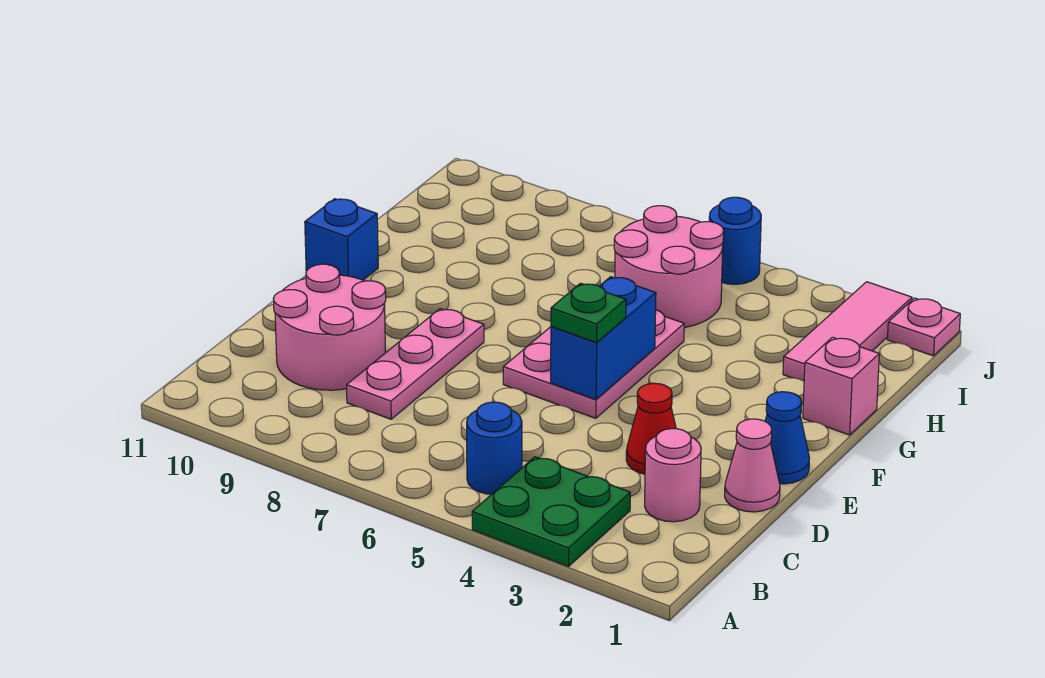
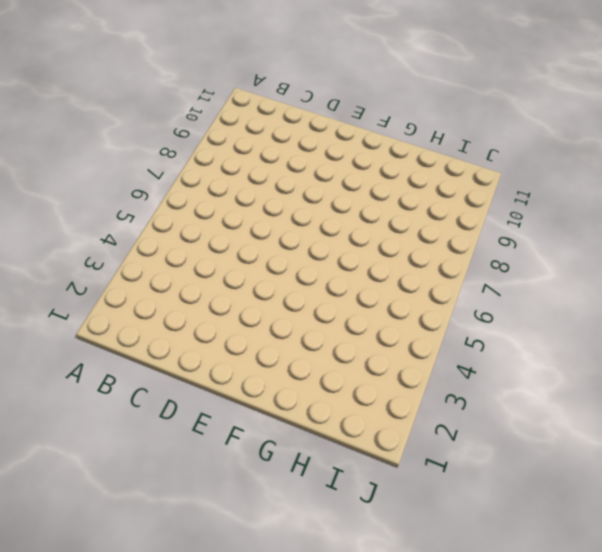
none -> green plate A3:B4 level 1
none -> blue round brick B5 level 1
none -> pink round brick C2 level 1

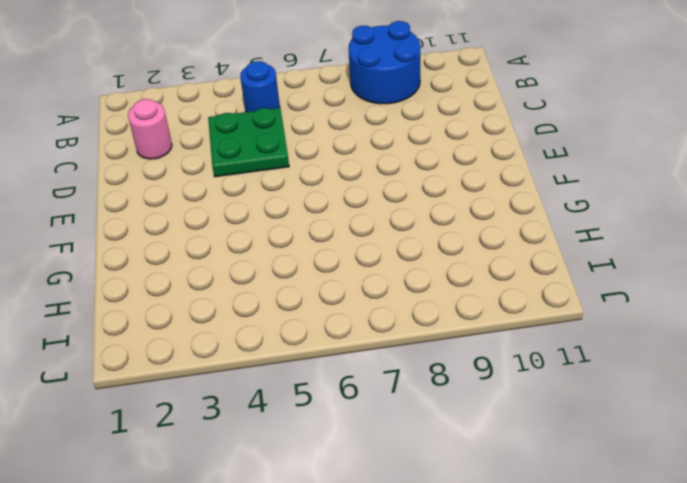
blue round brick A8:B9 level 1 -> none
green plate C4:D5 level 1 -> green plate A3:B4 level 1
none -> pink plate C8:E8 level 1
none -> pink round brick C9:D10 level 1
none -> pink cone D1 level 1

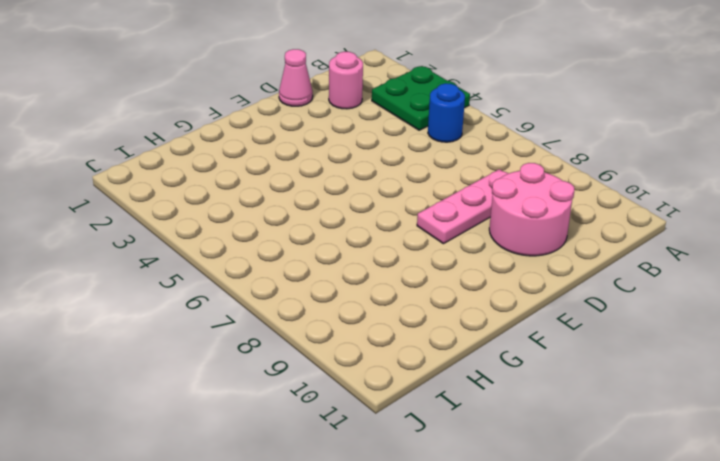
none -> red cone D3 level 1
none -> blue cone E1 level 1
none -> pink plate E5:G6 level 1

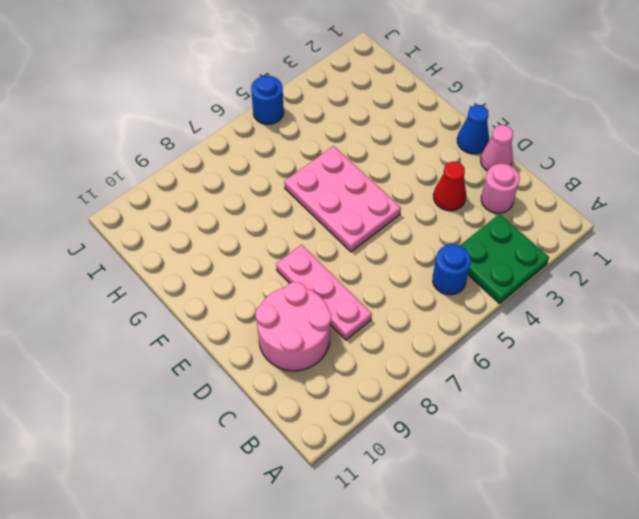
none -> blue brick F11 level 1
none -> pink brick G1 level 1
none -> pink tile H2:J2 level 1

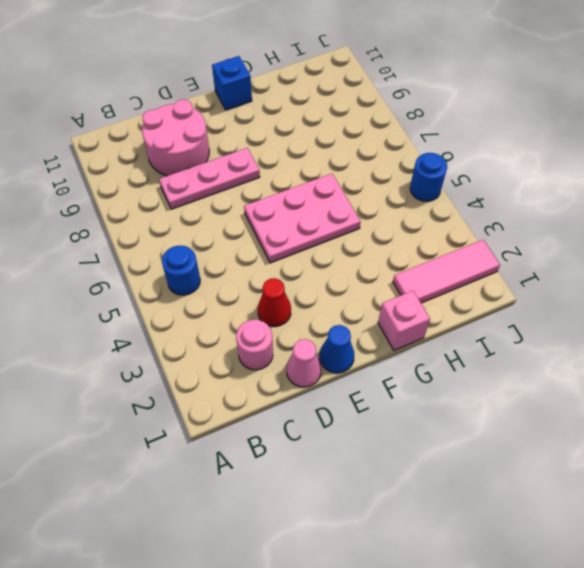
none -> green plate A3:B4 level 1
none -> pink round brick H5:I6 level 1
none -> pink plate J1 level 1

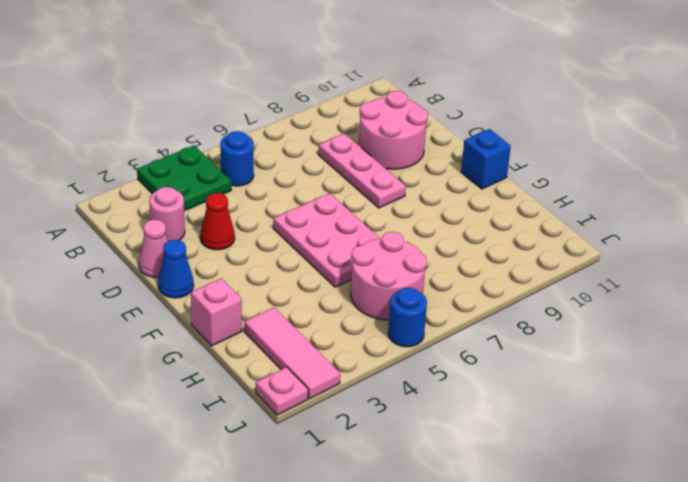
none -> blue brick E5:F5 level 2
none -> green plate E5 level 3

